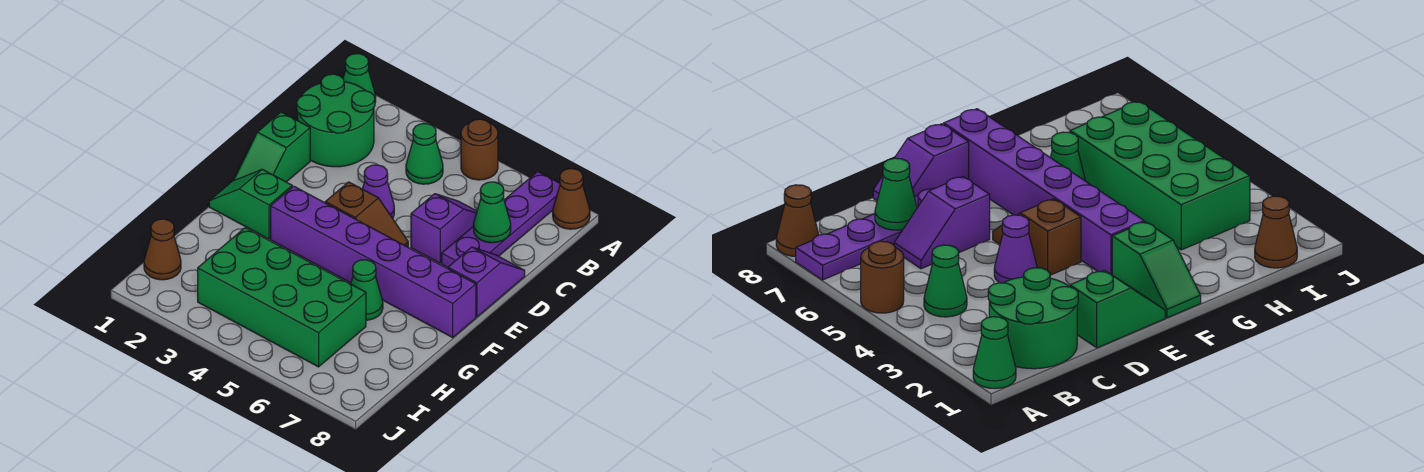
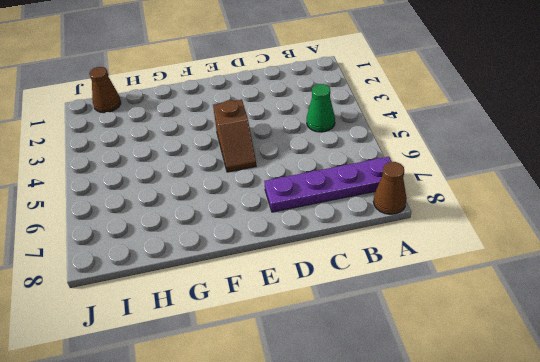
none -> green cone A1 level 1
none -> brown round brick A5 level 1
none -> green round brick B1:C2 level 1

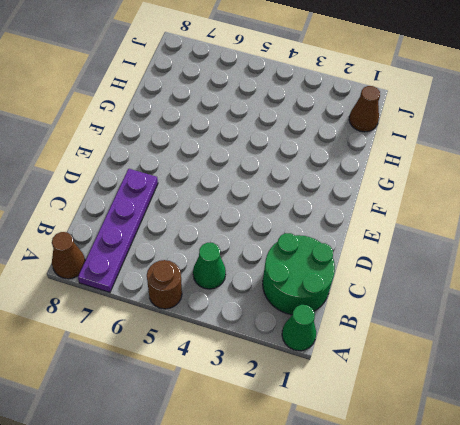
none -> purple slope C6:D6 level 1 top D
none -> green slope D1:E1 level 1 top D
none -> purple cone D4 level 1

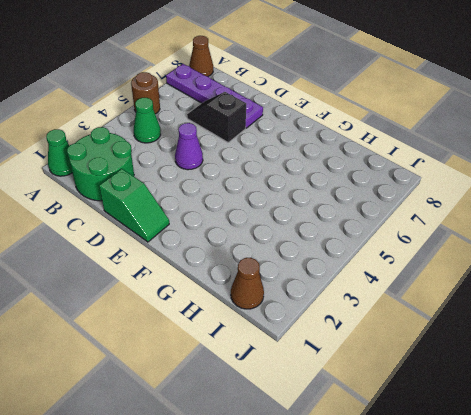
black slope C6:D6 level 1 top D -> purple slope C6:D6 level 1 top D
none -> purple slope D8:E8 level 1 top E
none -> brown slope E4:E5 level 1 top 4
none -> green slope F1:F2 level 1 top 2

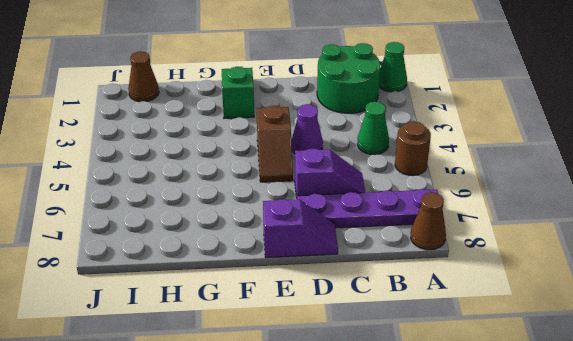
none -> green slope D1:E1 level 1 top D
none -> purple brick F3:F8 level 1
none -> green cone G6 level 1

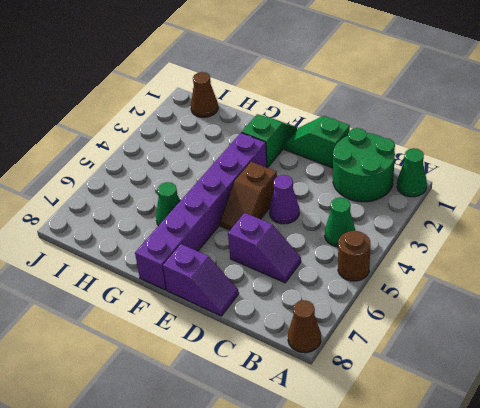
none -> purple plate A7:D7 level 1
none -> green brick H3:I6 level 1
none -> green cone C7 level 2

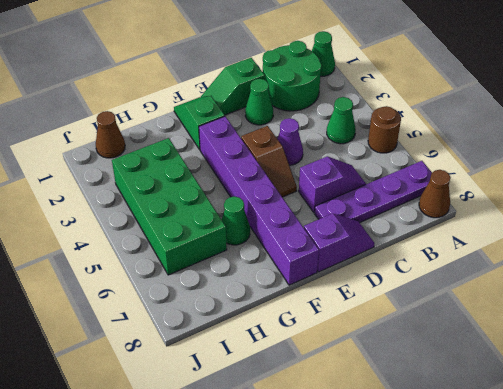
green cone D2 level 1 -> green cone C7 level 2

